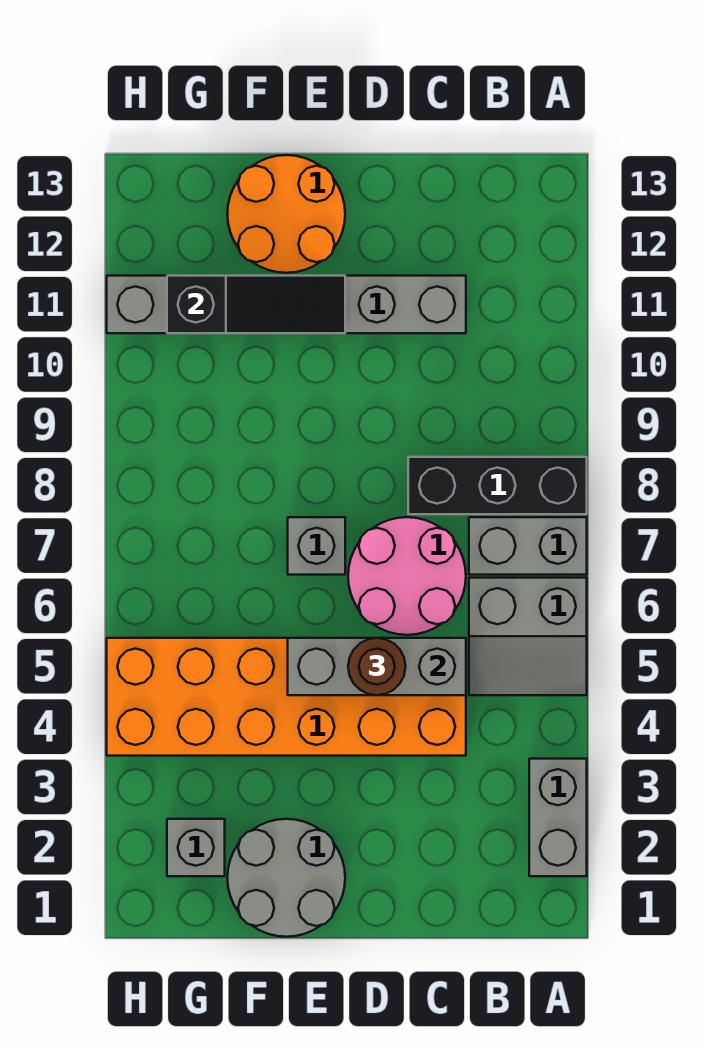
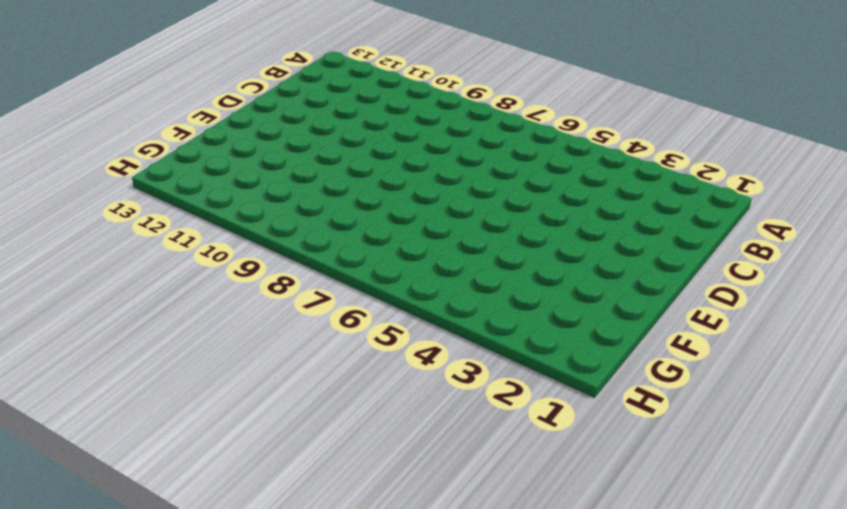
none -> grey brick A2:A3 level 1
none -> grey slope A5:B6 level 1 top 6
none -> grey brick A7:B7 level 1

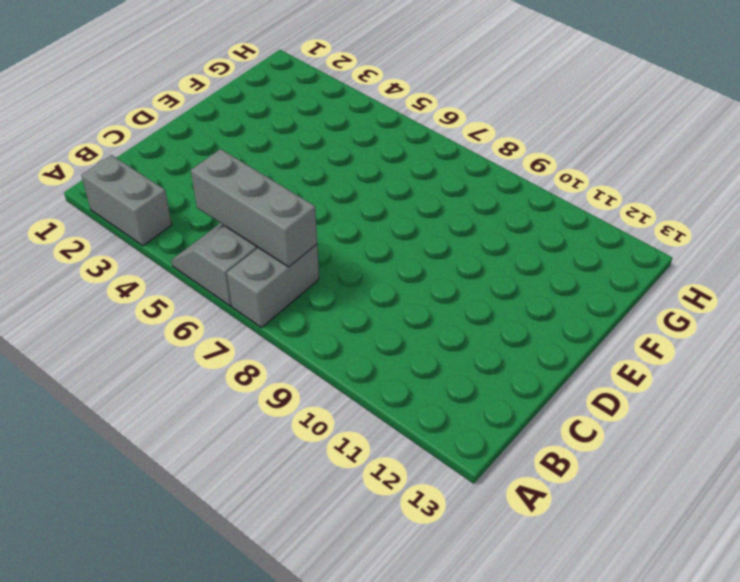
grey brick B5:B7 level 2 -> grey brick C5:E5 level 2
none -> black brick A8:C8 level 1
none -> orange brick C4:H5 level 1
none -> pink round brick C6:D7 level 1

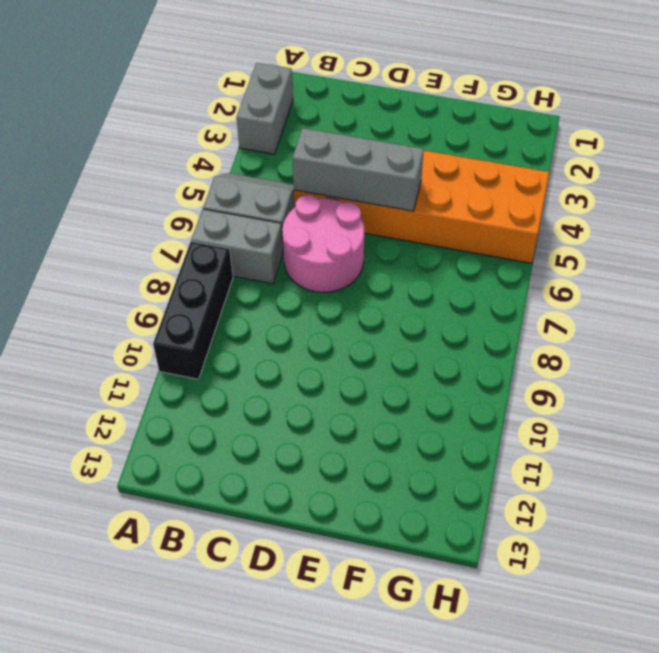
black brick A8:A10 level 1 -> black brick A8:C8 level 1
none -> grey brick C11:H11 level 1
none -> grey round brick E1:F2 level 1
none -> grey brick E7 level 1

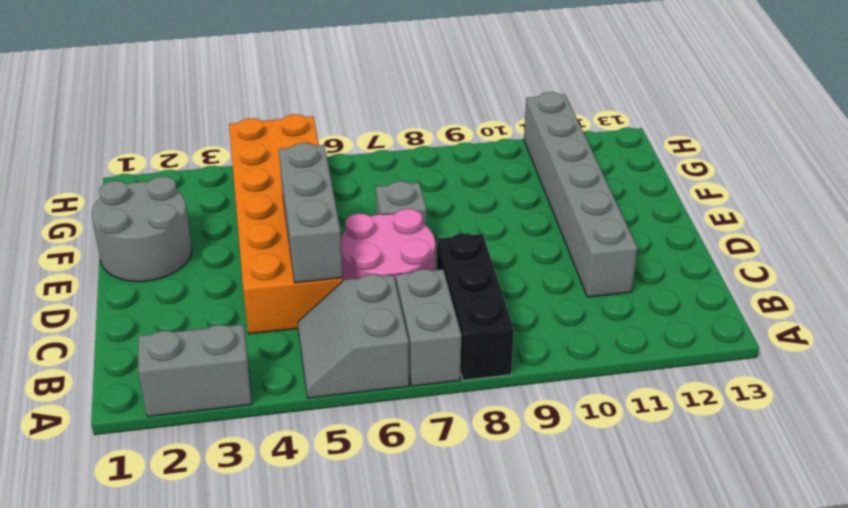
none -> orange round brick E12:F13 level 1
none -> grey brick G2 level 1
none -> black slope E11:G11 level 2 top G

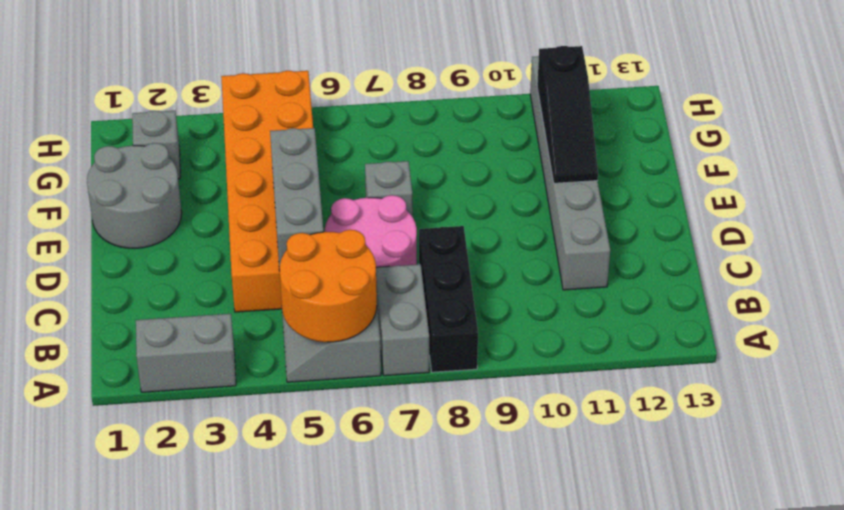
orange round brick A5:B6 level 2 -> orange round brick E12:F13 level 1
none -> brown round brick D5 level 3

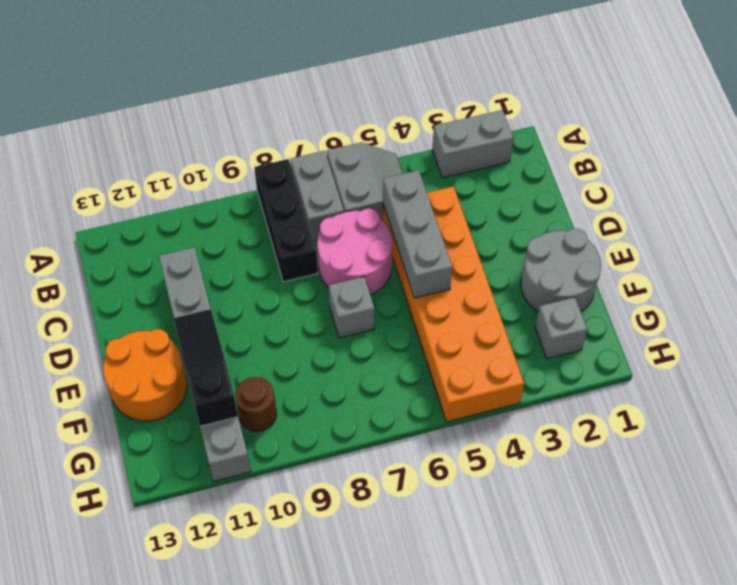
brown round brick G10 level 1 -> brown round brick D5 level 3

